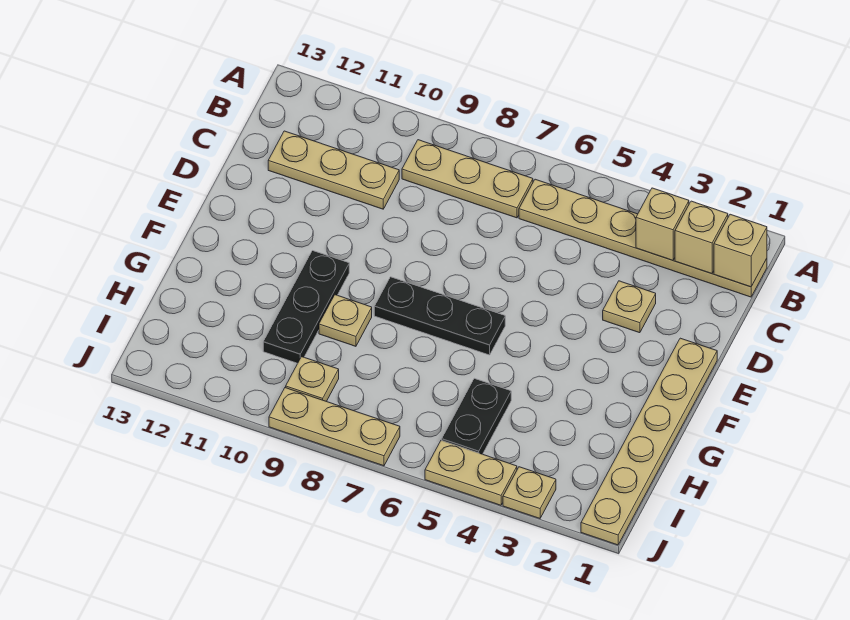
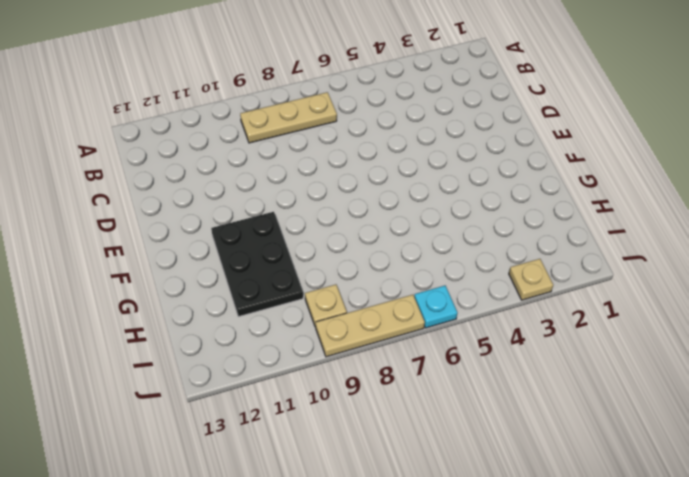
black plate F10:H11 level 1 -> black plate F10:H10 level 1
cyan plate J6 level 1 -> none
none -> tan plate B1:B6 level 1
none -> tan plate C10:C12 level 1
none -> tan plate D3 level 1

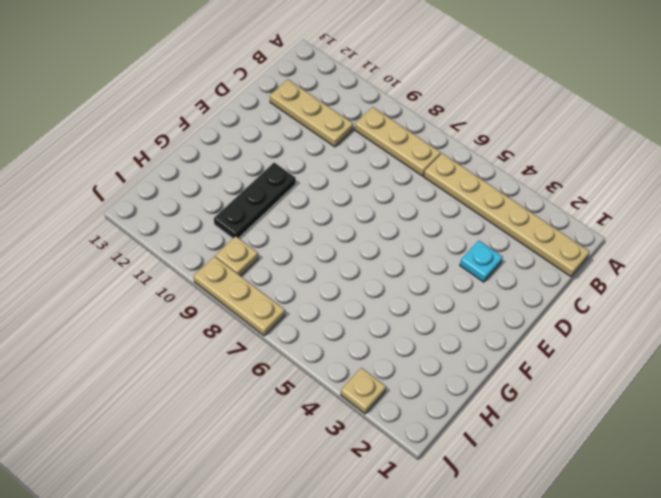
cyan plate D3 level 1 -> tan plate D3 level 1
none -> tan plate E1:J1 level 1
none -> black plate F6:F8 level 1
none -> tan plate G9 level 1

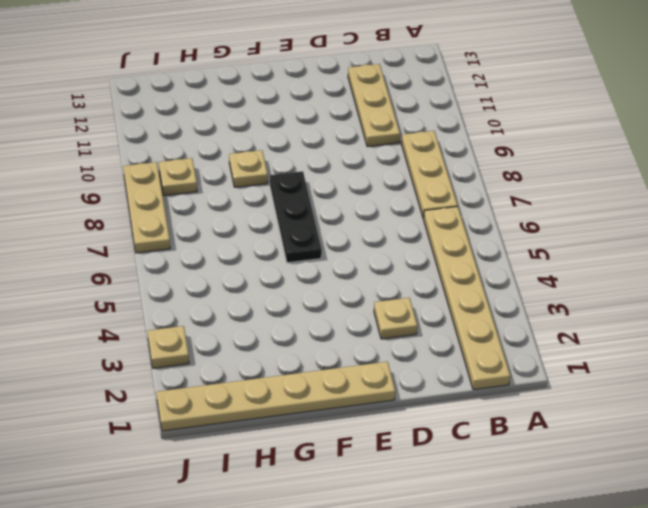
none -> black plate F10:H10 level 1
none -> black plate H5:I5 level 1
none -> tan plate J4:J5 level 1

